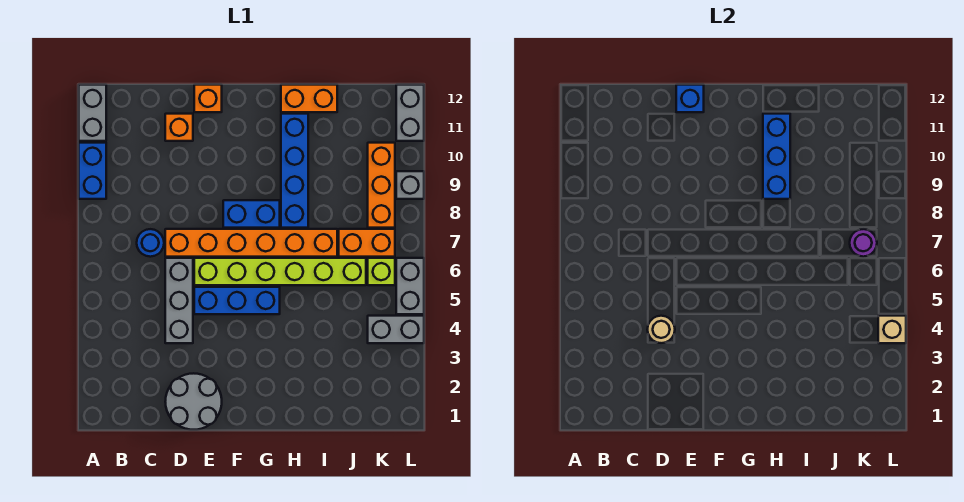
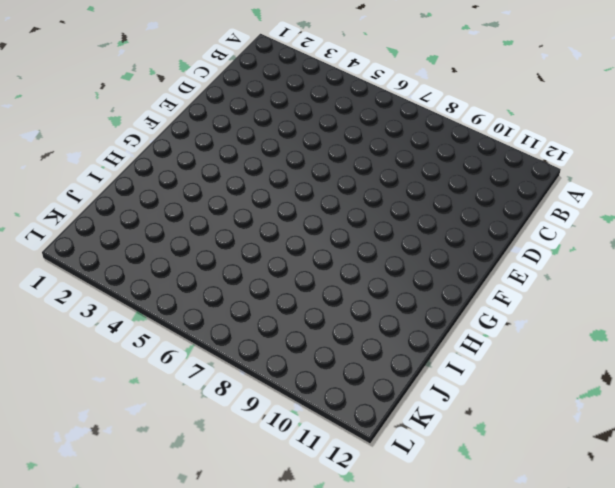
none -> blue brick A9:A10 level 1
none -> grey brick A11:A12 level 1
none -> blue round brick C7 level 1

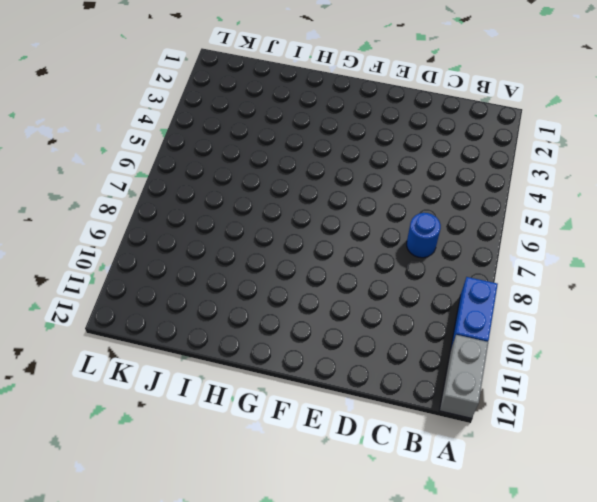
none -> grey round brick D1:E2 level 1
none -> grey brick D4:D6 level 1
none -> orange brick D7:I7 level 1

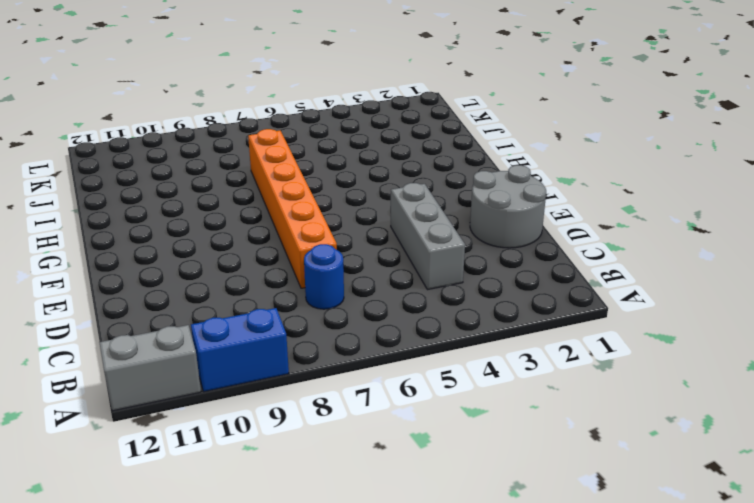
grey brick C4:E4 level 1 -> grey brick D4:D6 level 1
none -> orange brick D11 level 1
none -> blue brick E5:G5 level 1
none -> lime brick E6:J6 level 1

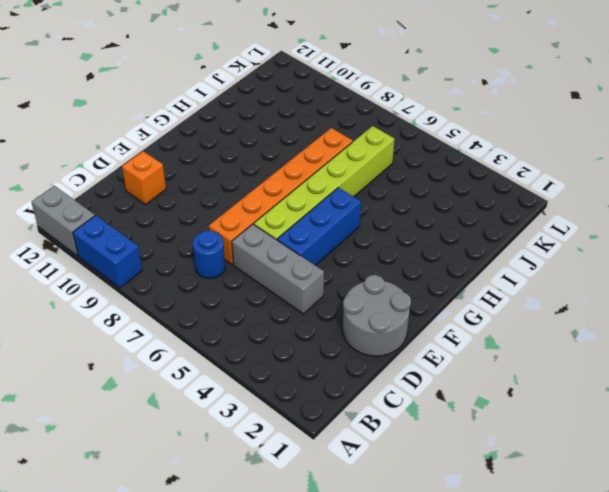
none -> orange brick E12 level 1
none -> blue brick F8:G8 level 1
none -> blue brick H8:H11 level 1

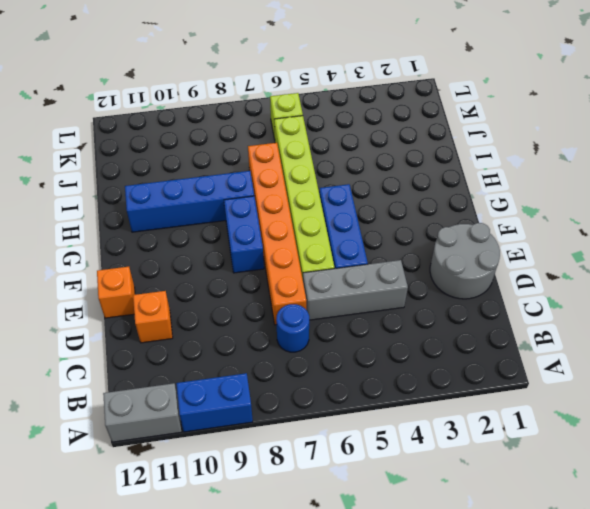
none -> orange brick H12:I12 level 1
none -> orange brick J7:K7 level 1
none -> grey brick K4:L4 level 1

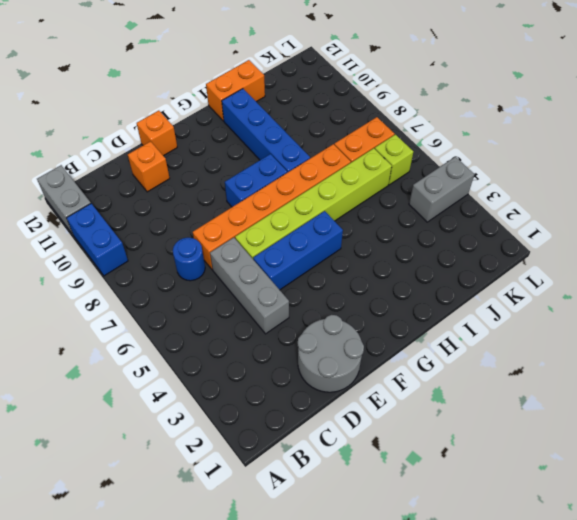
none -> orange brick K8:K10 level 1
none -> grey brick L5:L6 level 1
none -> grey brick L9 level 1

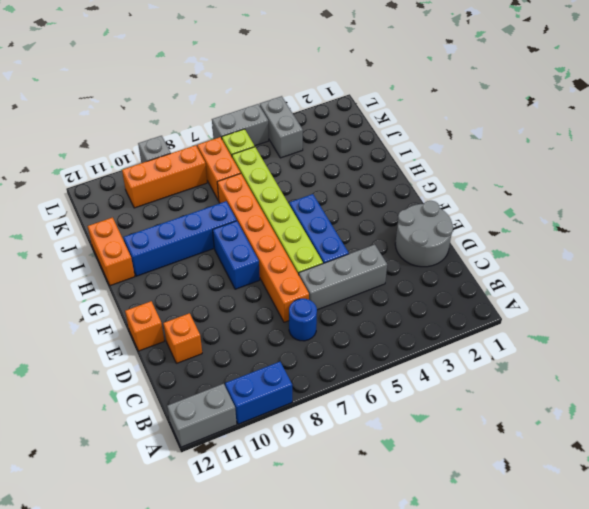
none -> grey brick L11:L12 level 1
none -> tan round brick D4 level 2
none -> blue brick E12 level 2

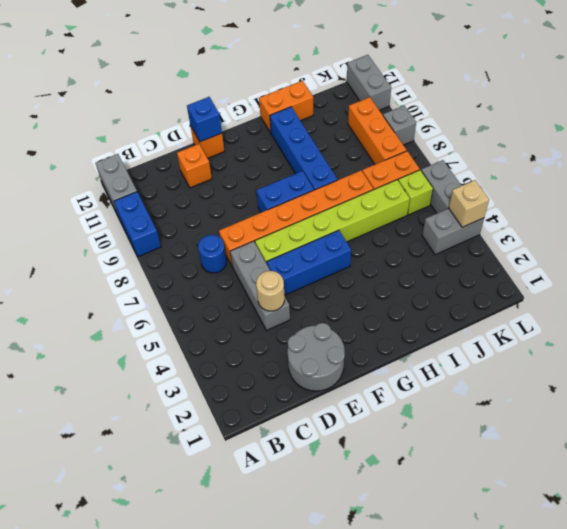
none -> blue brick H9:H11 level 2
none -> purple round brick K7 level 2

